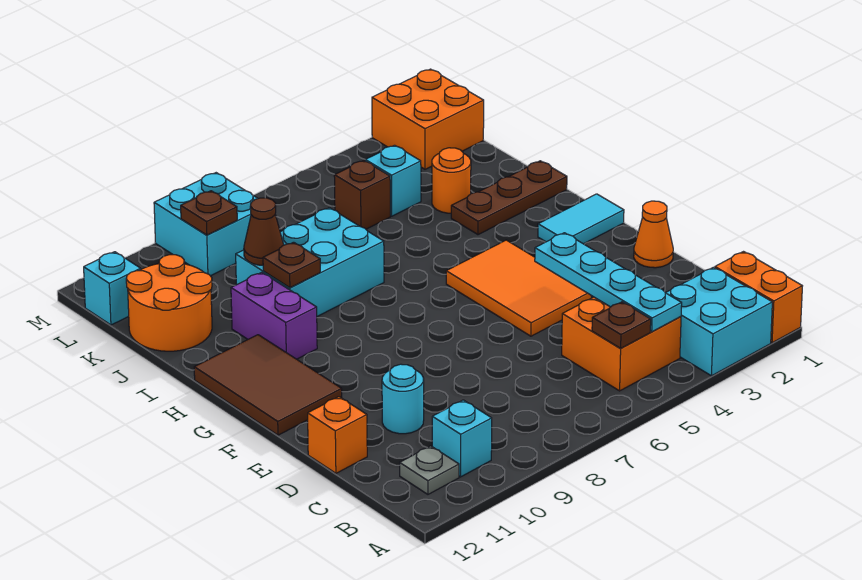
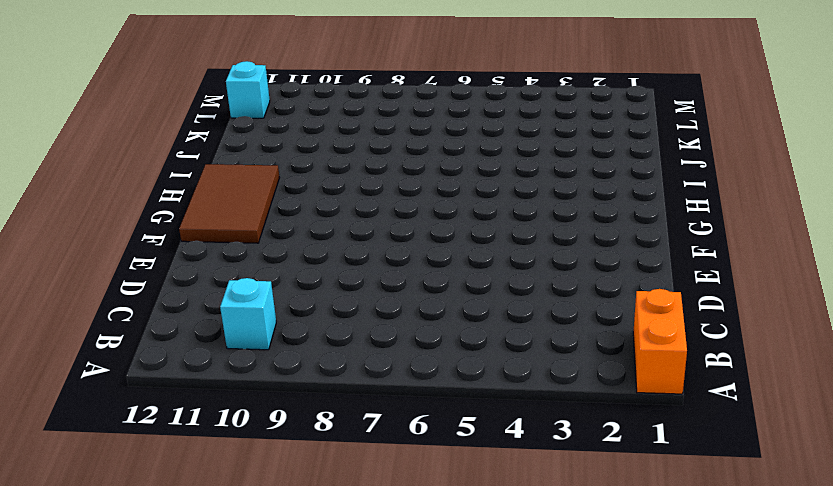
none -> cyan brick A2:B3 level 1
none -> orange brick B4:C5 level 1
none -> grey plate B11 level 1

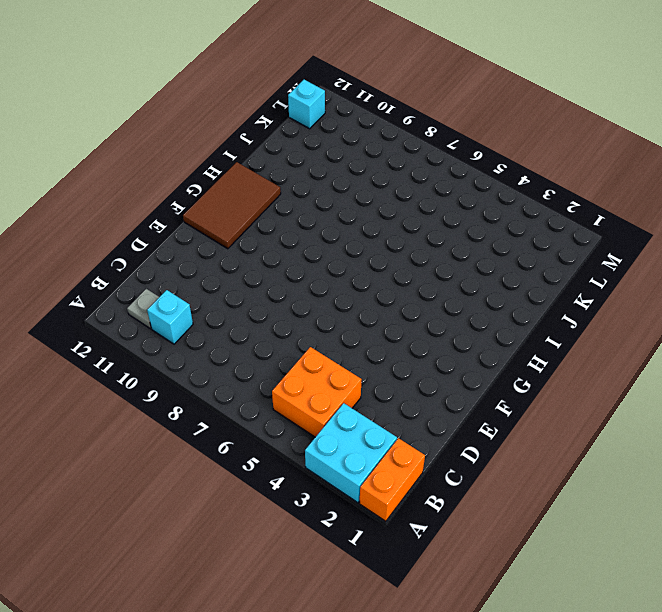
none -> cyan round brick D10 level 1
none -> orange brick D12 level 1
none -> orange cone E1 level 1

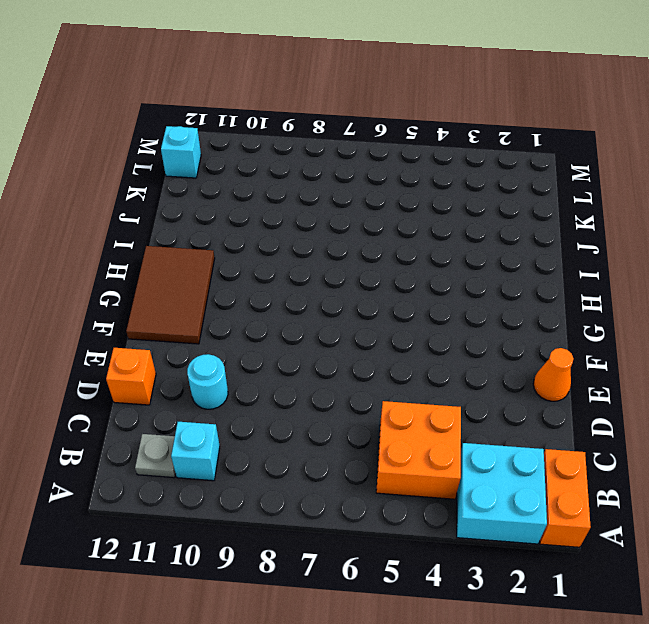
none -> orange tile E4:G5 level 1
none -> cyan tile G1:G2 level 1
none -> purple brick H10:I10 level 1

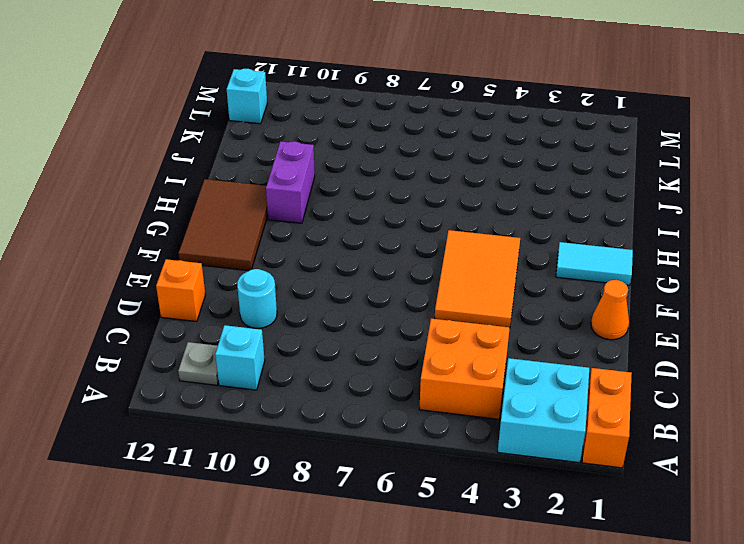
none -> brown plate I1:I3 level 1
none -> cyan brick I7:J9 level 1
none -> orange round brick J3 level 1

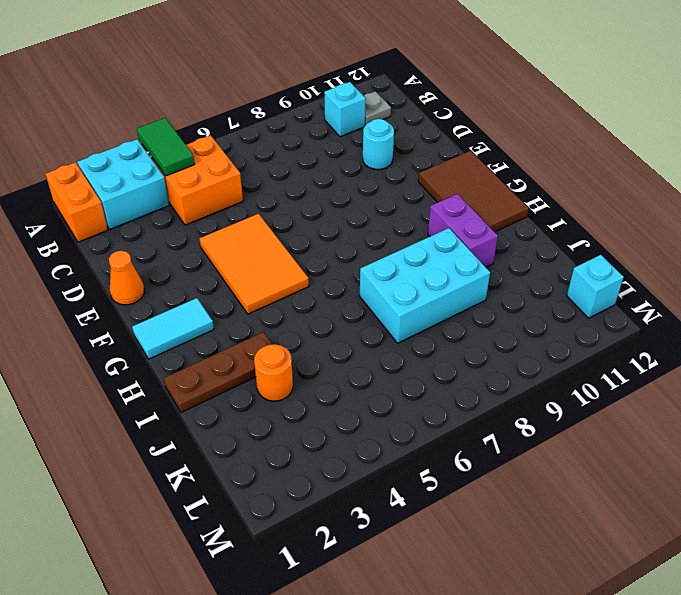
green tile A4:B4 level 2 -> cyan plate B4:E4 level 2
none -> orange brick D12 level 1
none -> orange round brick J11:K12 level 1
none -> cyan brick K4 level 1

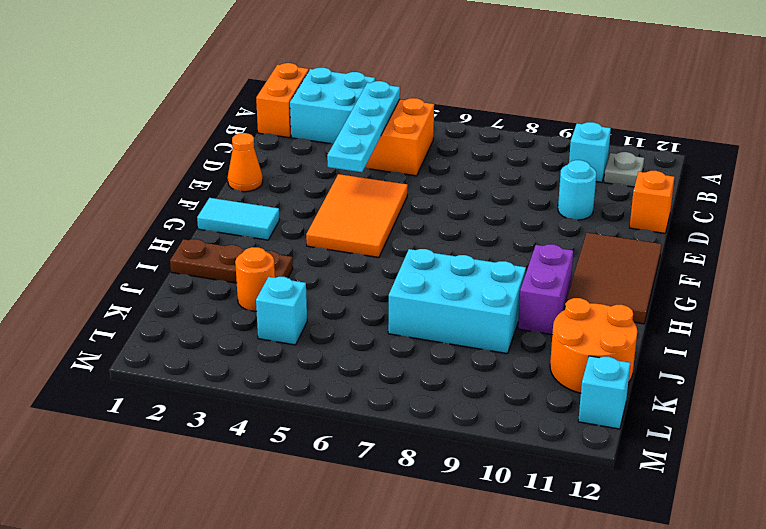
none -> brown brick K5 level 1
none -> orange brick L1:M2 level 1
none -> cyan brick L8:M9 level 1

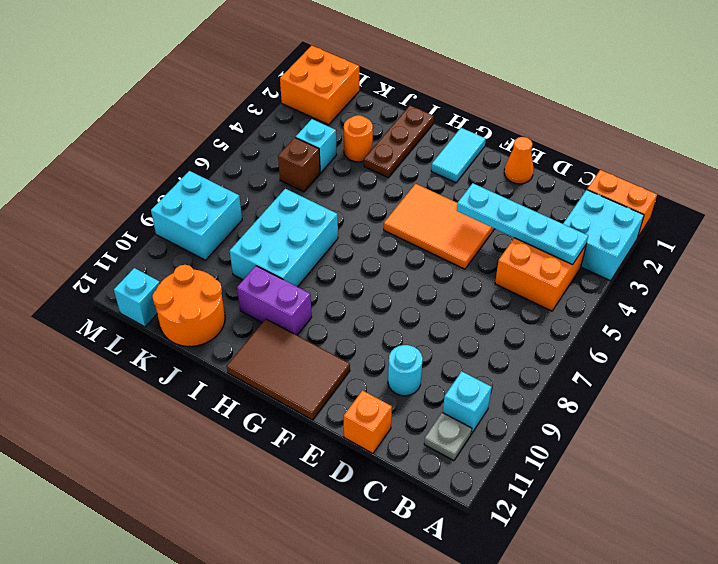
none -> brown plate B5 level 2
none -> brown plate I9 level 2
none -> brown cone J9 level 2

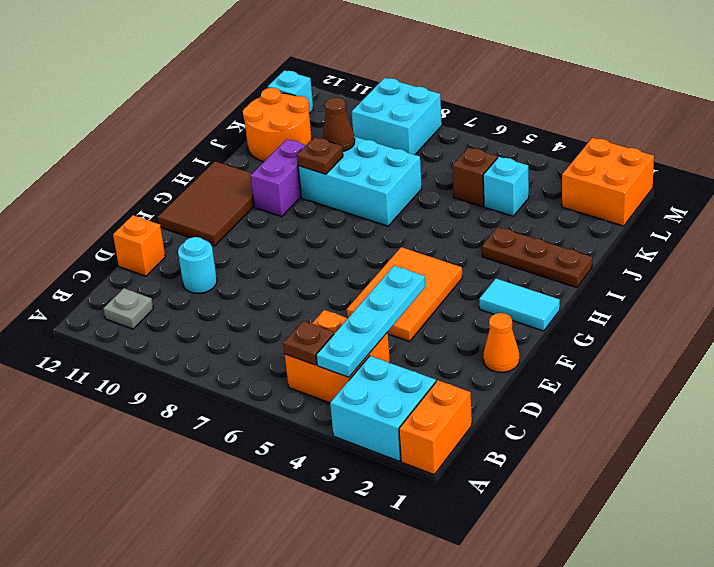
none -> cyan brick B10 level 1
none -> orange round brick J3 level 1
none -> brown plate L9 level 2

